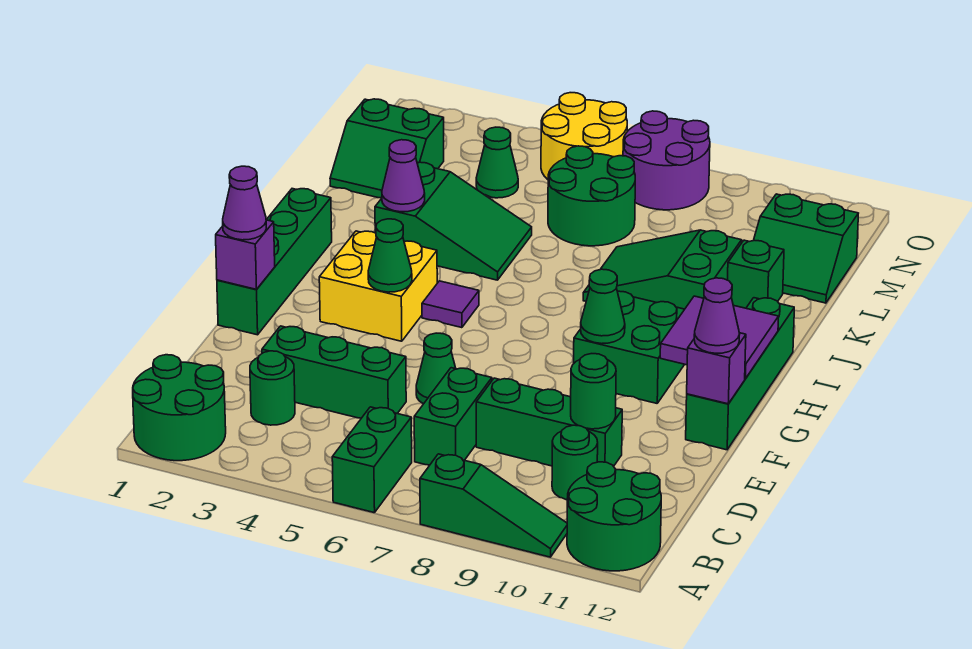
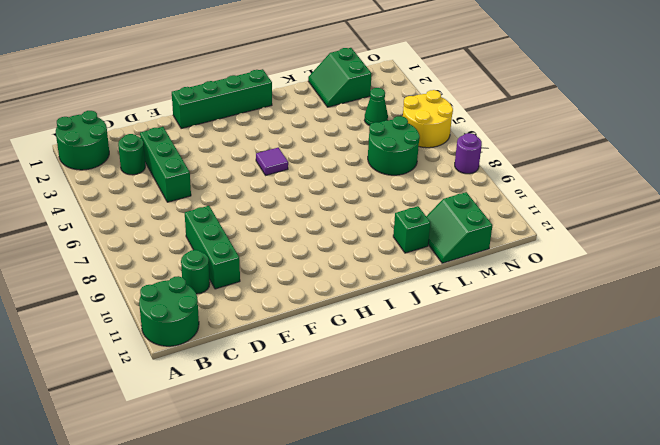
purple round brick O8 level 1 -> purple round brick N7:O8 level 1
none -> green brick A6:B6 level 1
none -> green slope A8:A10 level 1 top 8
none -> green brick C7:D7 level 1
none -> green cone E6 level 1

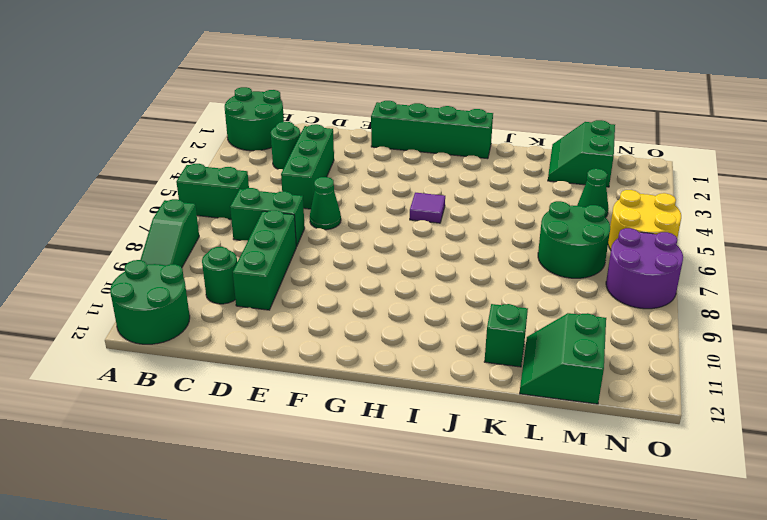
none -> green brick F12:I12 level 1
none -> yellow brick G3:H4 level 1
none -> green brick G9:H10 level 1
none -> green slope J3:K5 level 1 top 3

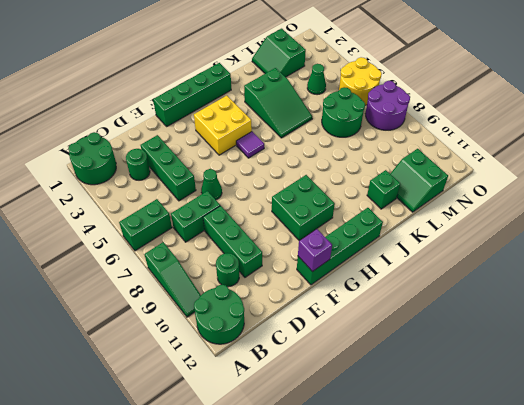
none -> green slope J8:K10 level 1 top 10
none -> green round brick D10 level 2
none -> purple brick F1 level 2
none -> green cone G4 level 2

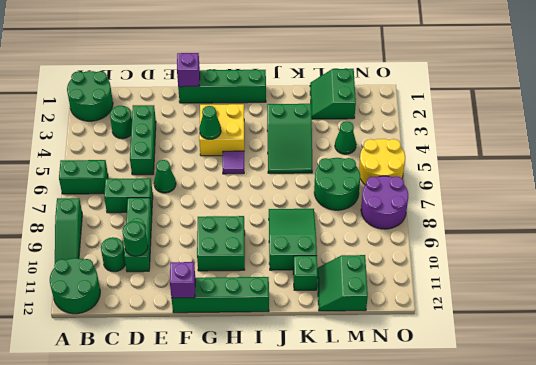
none -> green cone G9 level 2
none -> purple tile G11:H12 level 2
none -> purple cone J3 level 2
none -> purple cone F1 level 3

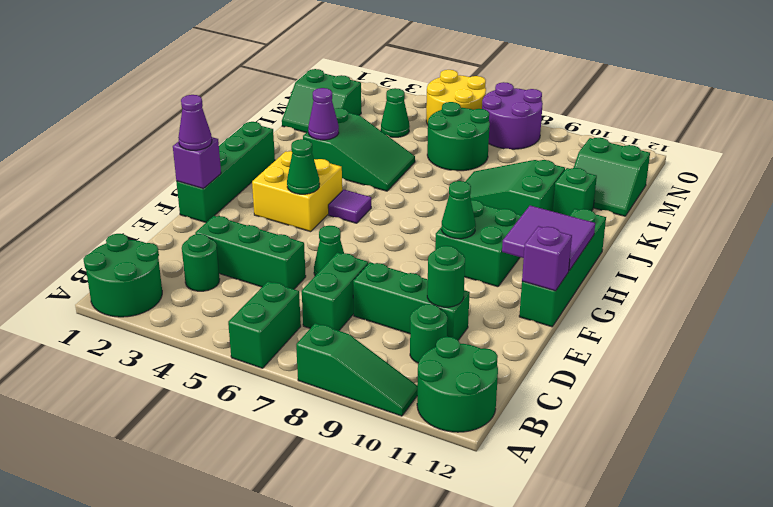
none -> purple cone F12 level 3

